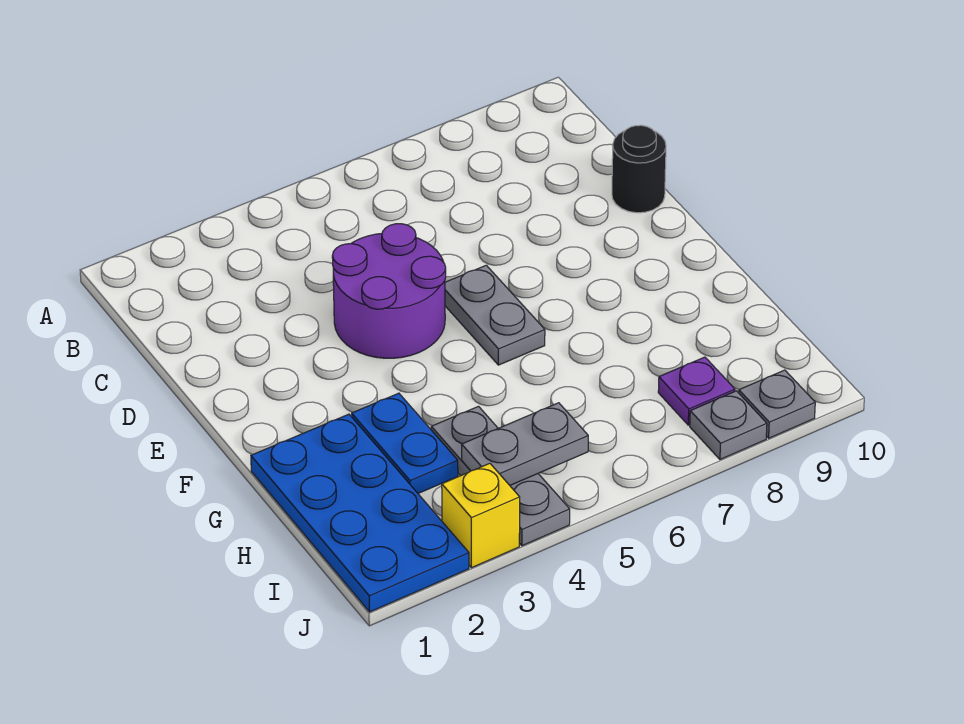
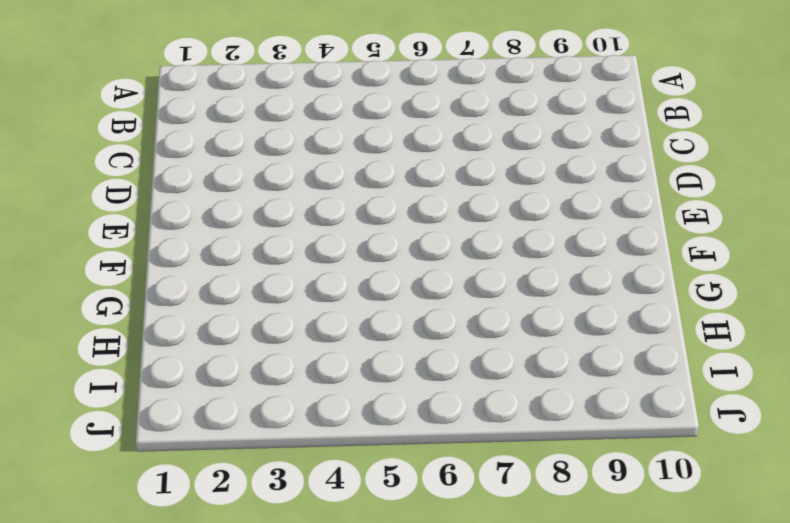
none -> purple round brick D4:E5 level 1
none -> black round brick D10 level 1

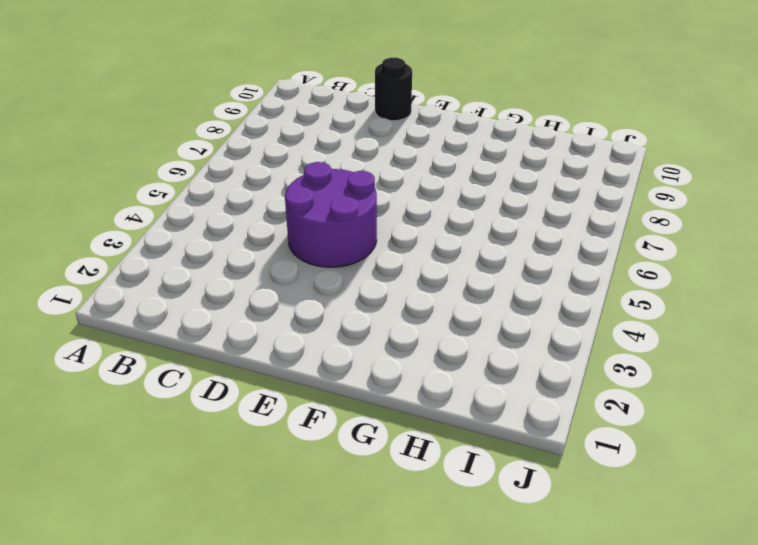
none -> grey plate E6:F6 level 1
none -> blue plate G1:J2 level 1

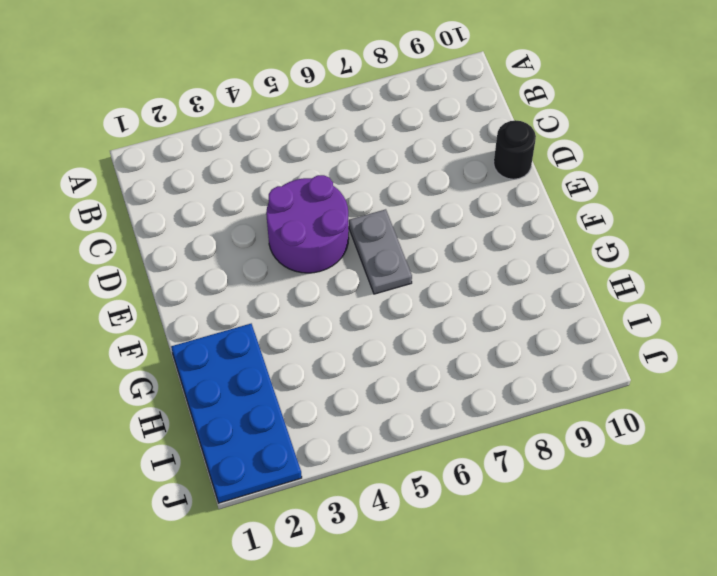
none -> blue plate G3:H3 level 1
none -> grey plate H4:J4 level 1

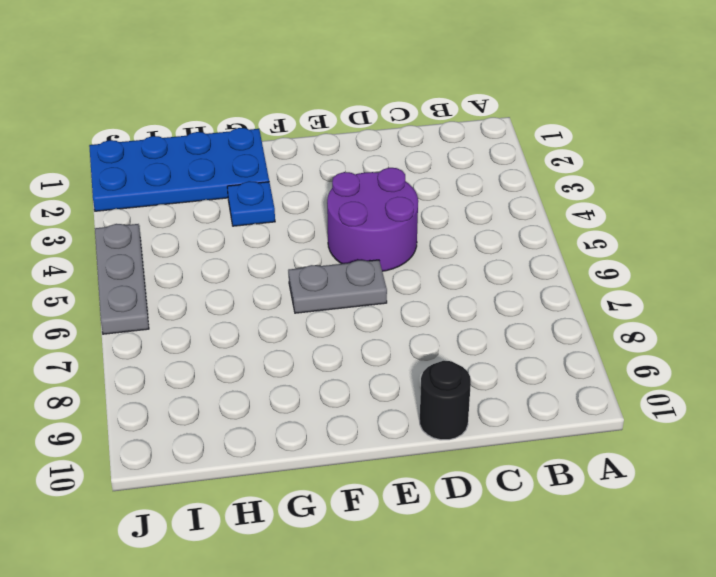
blue plate G3 level 1 -> blue plate G3:H3 level 1
grey plate J4:J6 level 1 -> grey plate H4:J4 level 1
none -> purple plate I8 level 1
none -> yellow brick J3 level 1

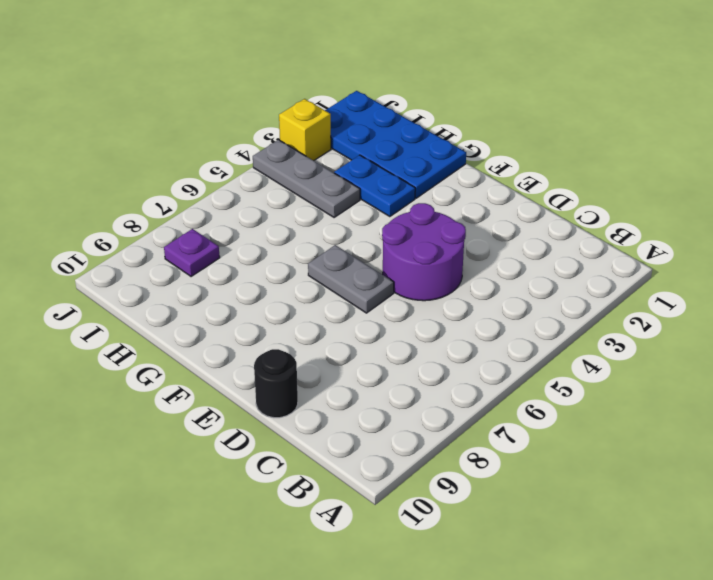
none -> grey plate J8 level 1
none -> grey plate J9 level 1

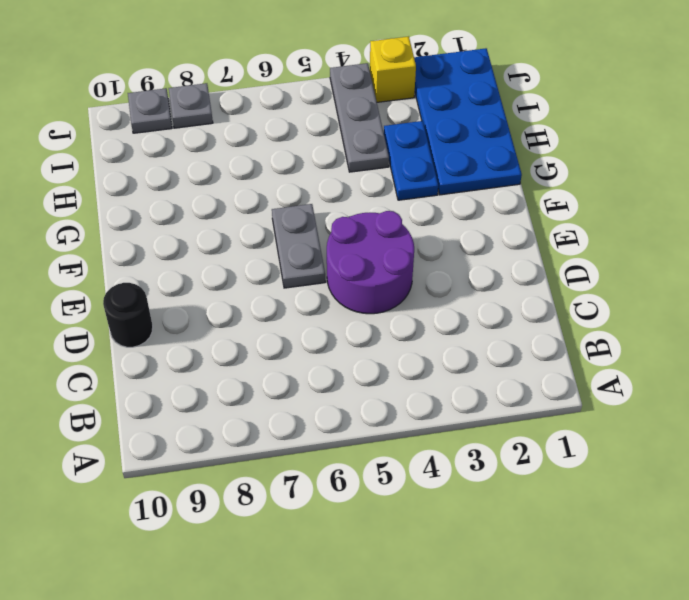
none -> purple plate I8 level 1
none -> grey plate I4:I5 level 2

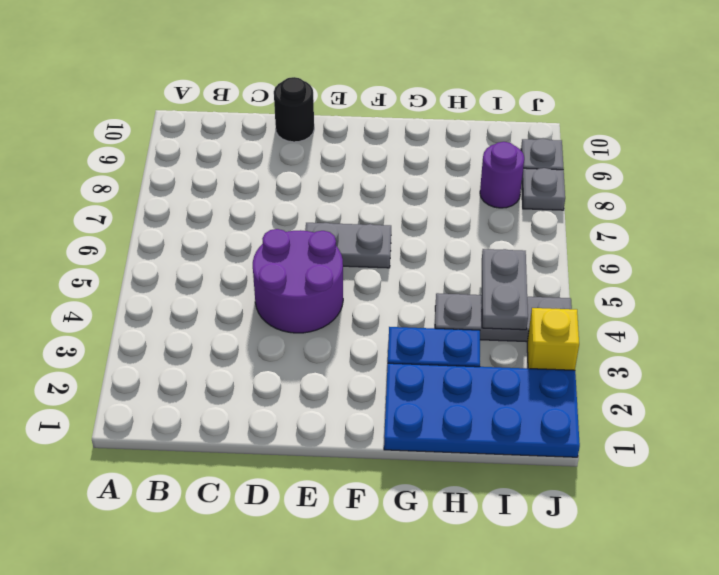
purple round brick I8 level 1 -> purple plate I8 level 1

